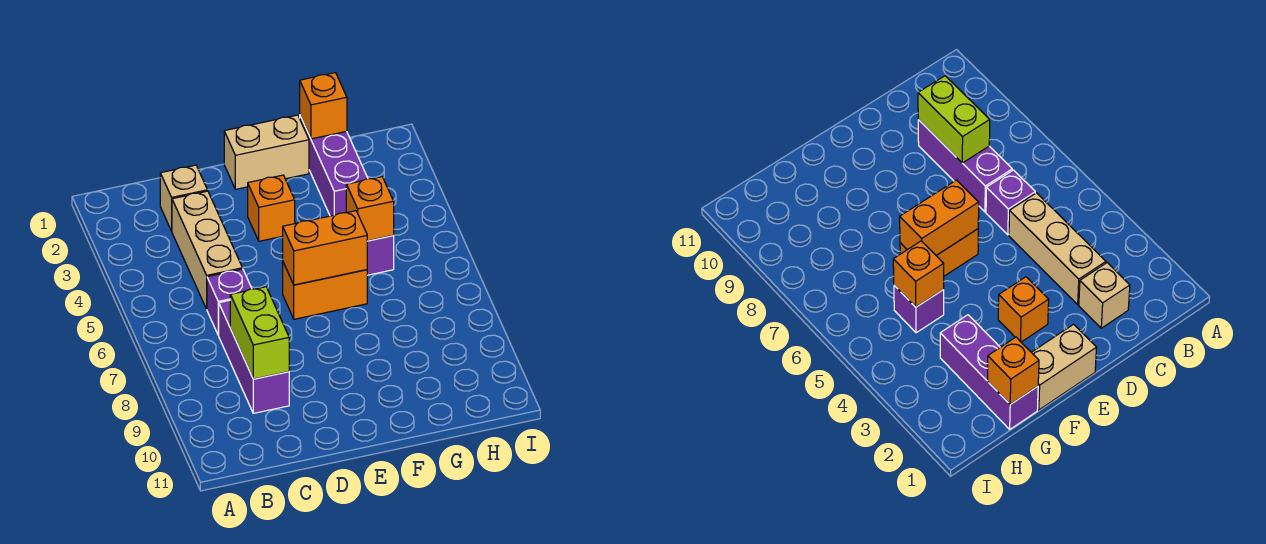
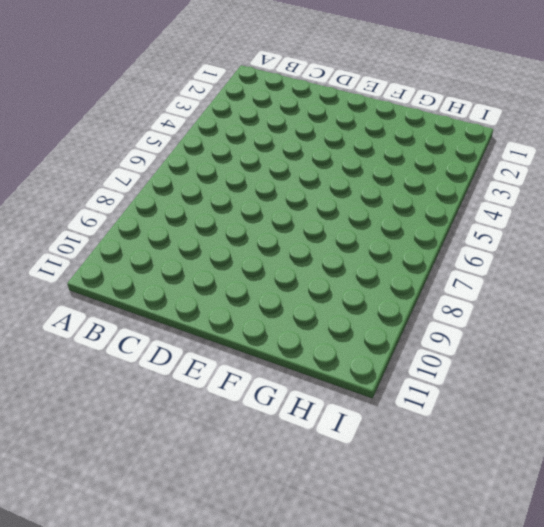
none -> tan brick C2 level 1
none -> tan brick C3:C5 level 1
none -> purple brick C6 level 1

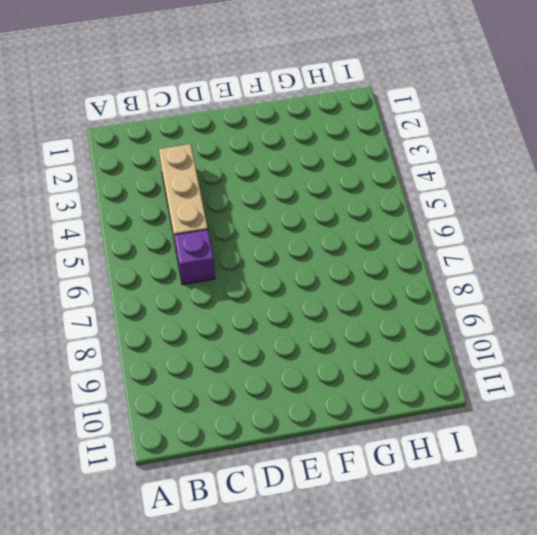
none -> tan brick C2 level 1
none -> purple brick C7:C9 level 1
none -> tan brick E1:F1 level 1

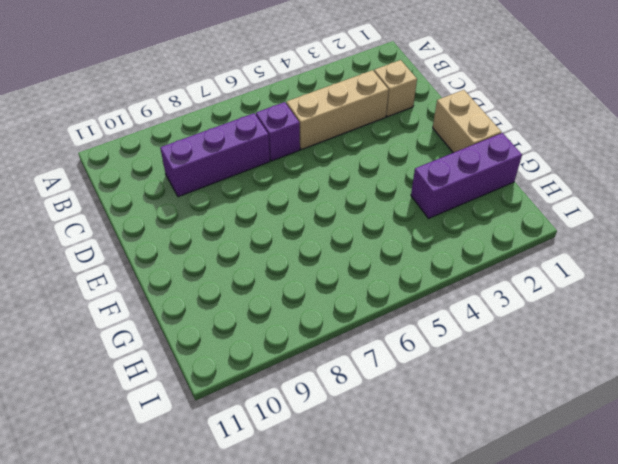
none -> orange brick E3 level 1
none -> orange brick E6:F6 level 1
none -> purple brick G5 level 1

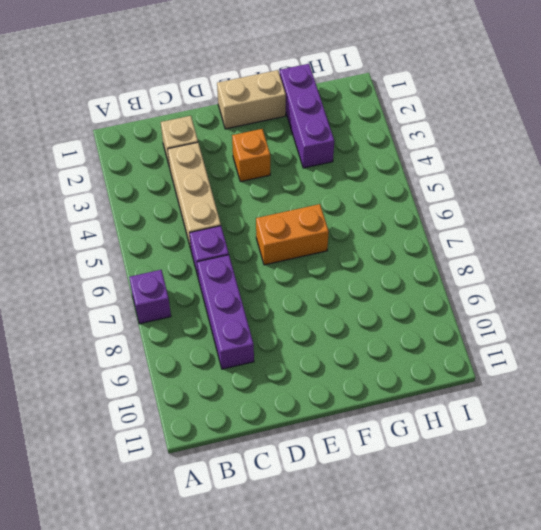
purple brick A7 level 1 -> purple brick G5 level 1
none -> lime brick C8:C9 level 2
none -> orange brick E6:F6 level 2
none -> orange brick G1 level 2

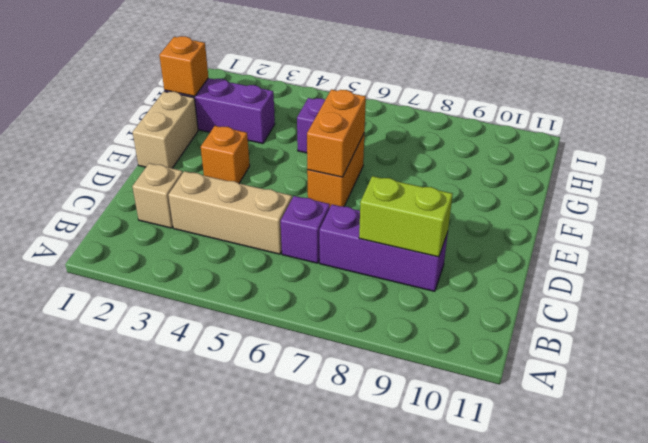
none -> orange brick G5 level 2

